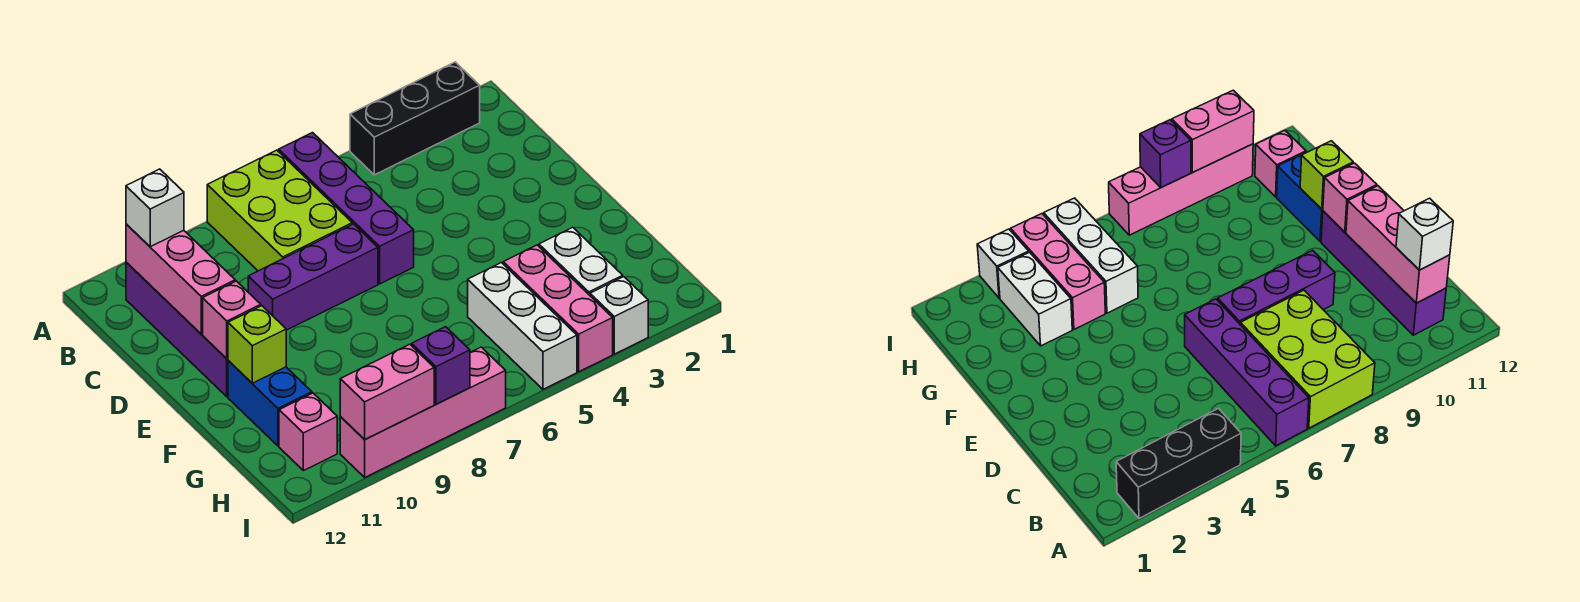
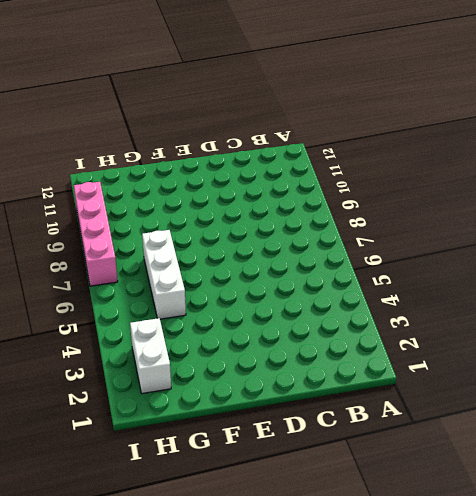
white brick G5:G7 level 1 -> white brick G5:I5 level 1
white brick H2:H3 level 1 -> white brick G3:H3 level 1
none -> black brick A2:A4 level 1
none -> purple brick A6:D6 level 1
none -> lime brick A7:C8 level 1

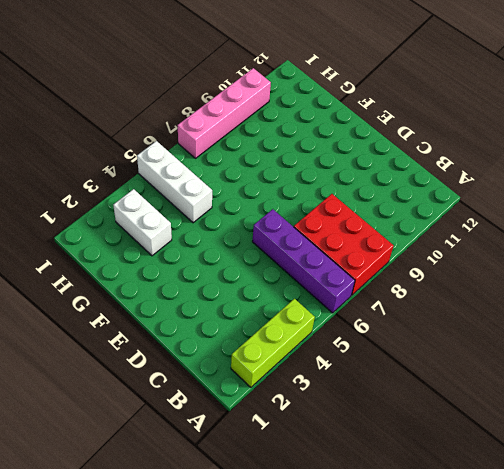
lime brick A2:A4 level 1 -> black brick A2:A4 level 1
red brick A7:C8 level 1 -> lime brick A7:C8 level 1
none -> purple brick B11:E11 level 1
none -> purple brick D7:D9 level 1
none -> blue brick F11:G11 level 1

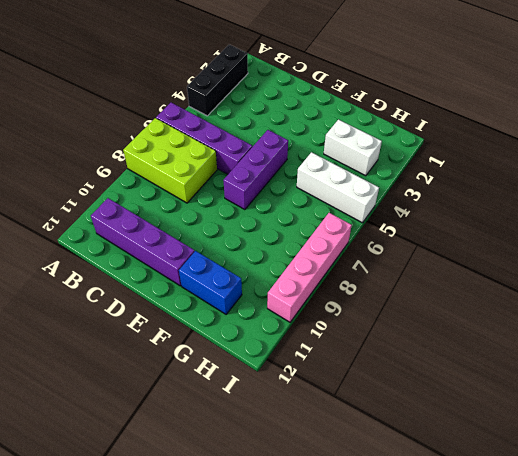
purple brick E5:E7 level 1 -> purple brick D7:D9 level 1
none -> pink brick G4:I4 level 1
none -> pink brick H11 level 1
none -> white brick I3 level 1

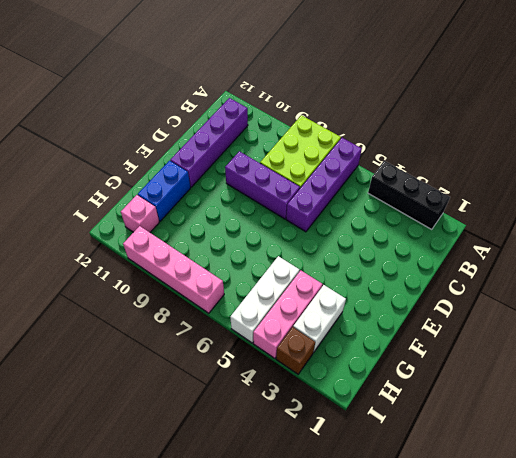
brown brick I3 level 1 -> white brick I3 level 1
none -> pink brick B11:D11 level 2
none -> pink brick E11 level 2
none -> lime brick F11 level 2

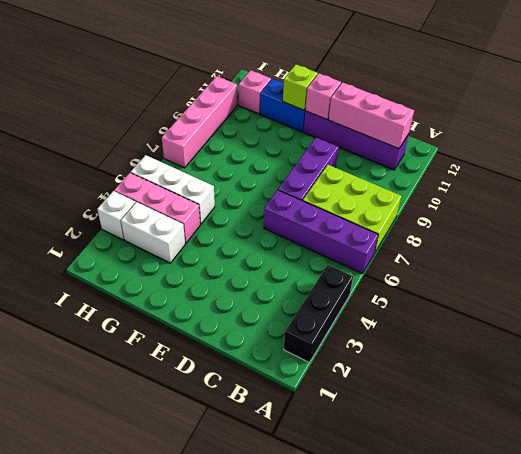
none -> purple brick I8 level 2
none -> pink brick I9:I10 level 2
none -> white brick B11 level 3

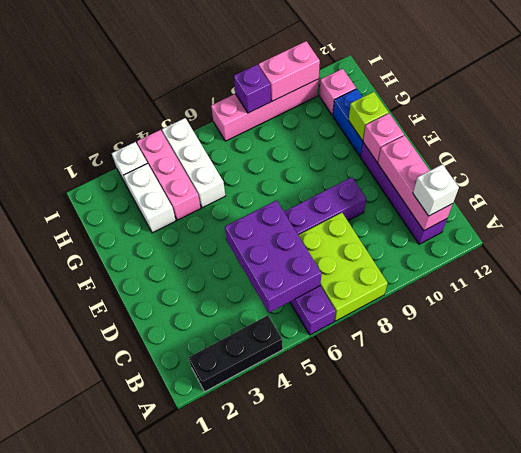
purple brick B5:D6 level 2 -> none

